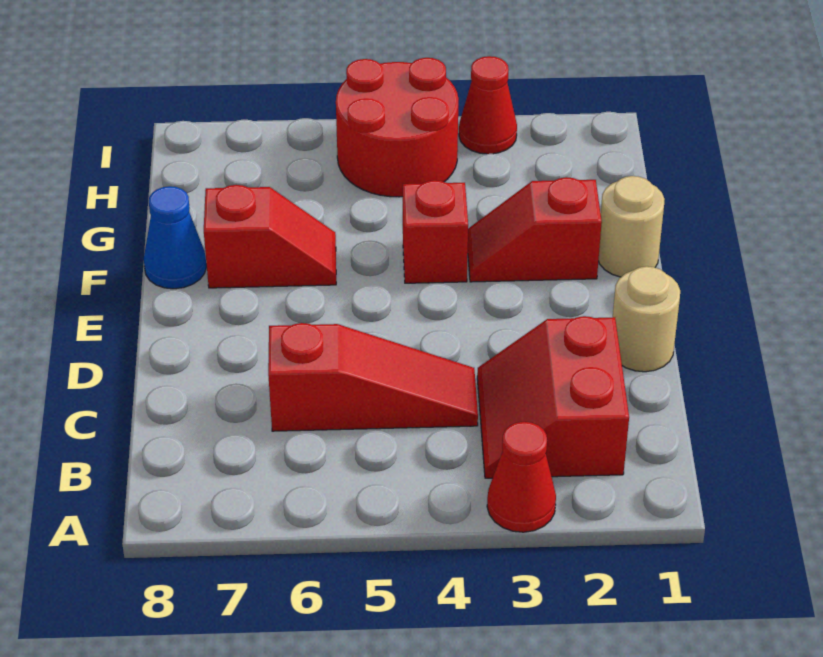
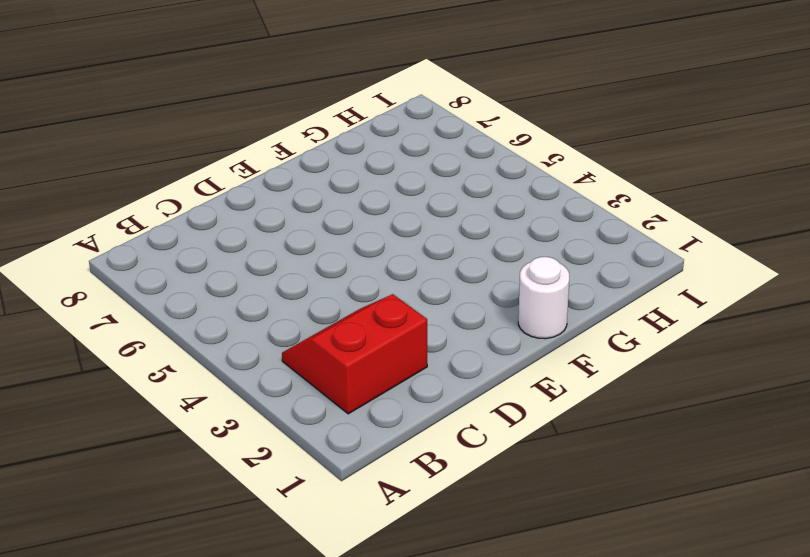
white round brick F1 level 1 -> tan round brick F1 level 1
none -> red cone A3 level 1
none -> red slope C4:C6 level 1 top 6

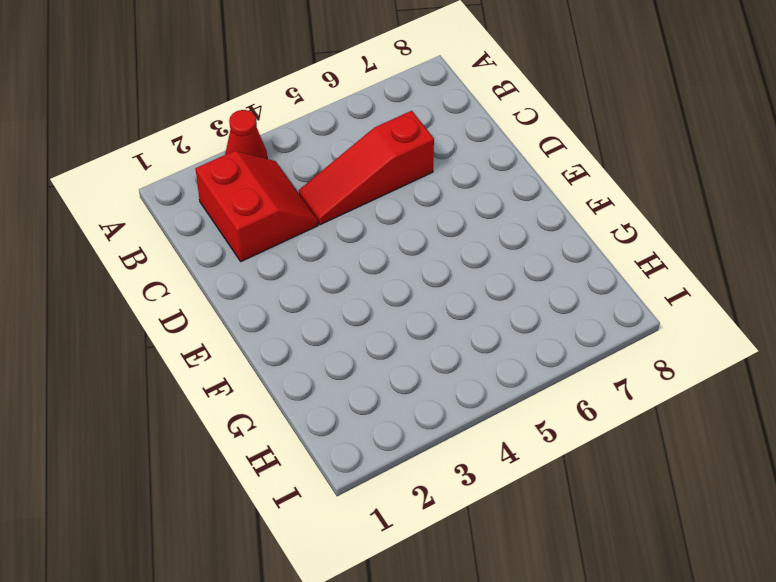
none -> tan round brick D1 level 1
none -> tan round brick F1 level 1

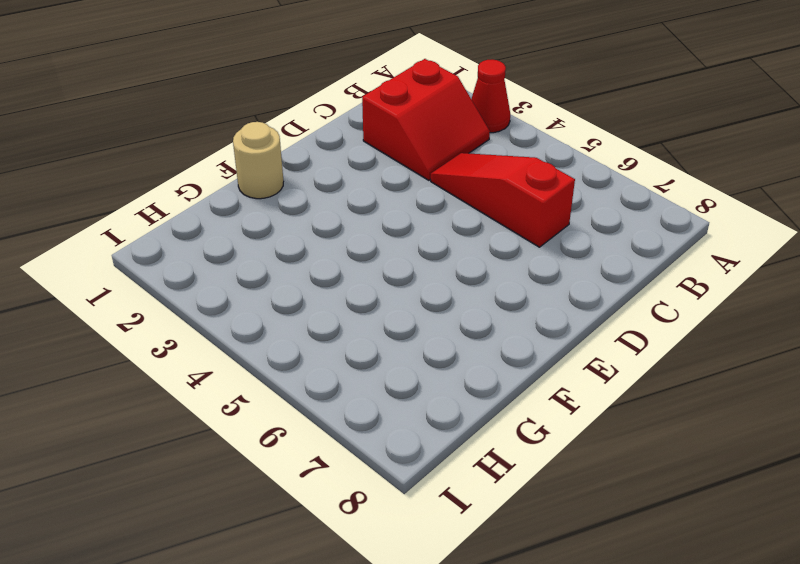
none -> tan round brick D1 level 1
none -> red slope F2:F3 level 1 top 2

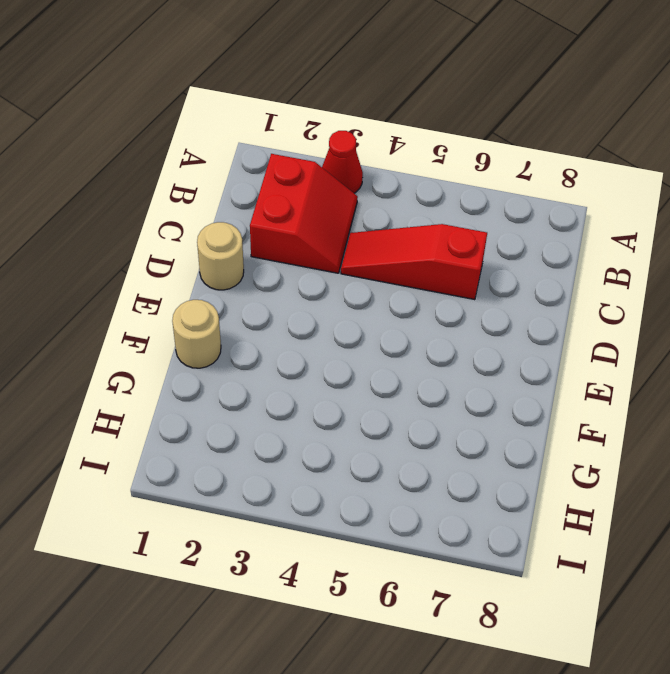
none -> red slope F2:F3 level 1 top 2
none -> red brick F4 level 1

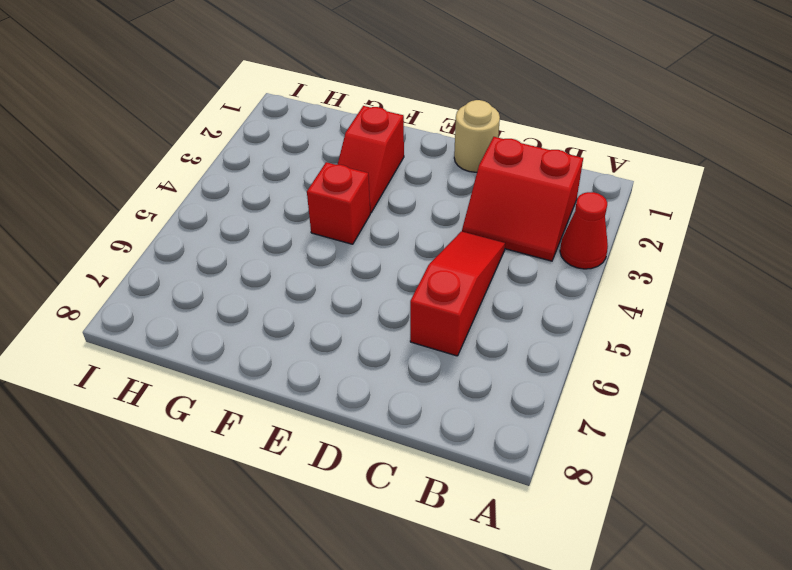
none -> tan round brick F1 level 1
none -> red slope F6:F7 level 1 top 7

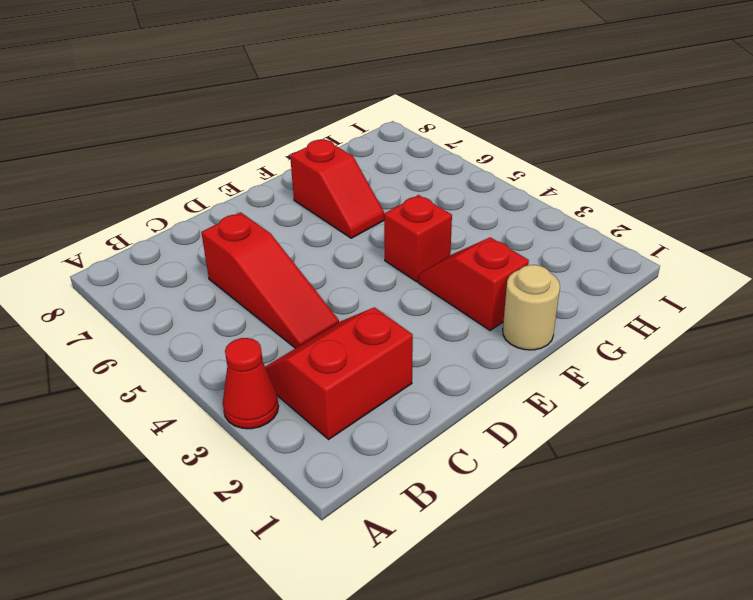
none -> tan round brick D1 level 1
none -> blue cone F8 level 1

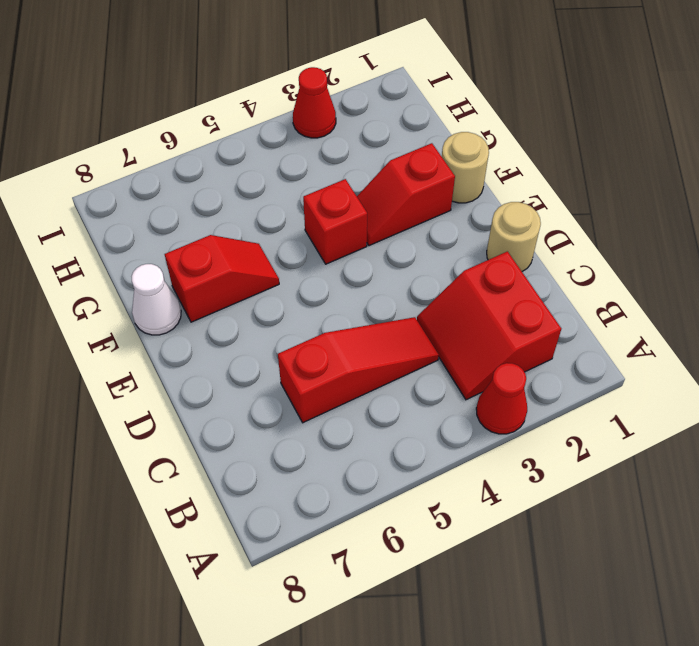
white cone F8 level 1 -> blue cone F8 level 1
none -> red round brick H4:I5 level 1

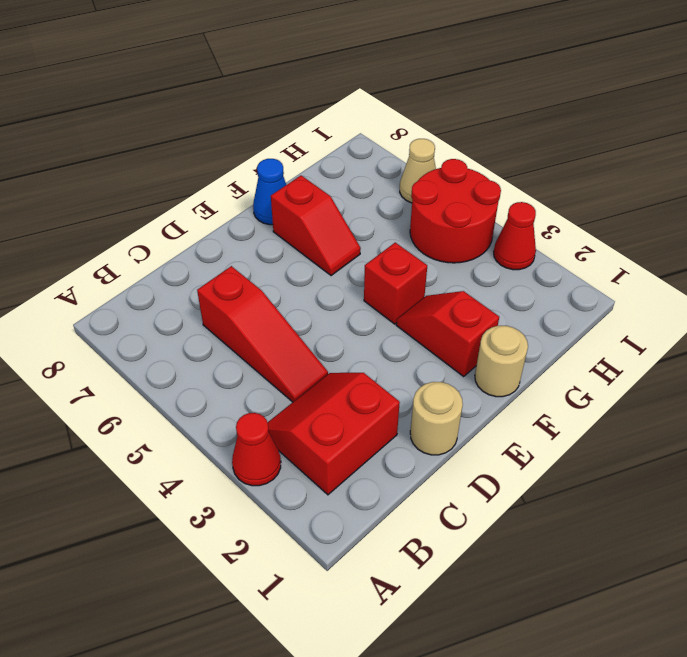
tan cone I6 level 1 -> none

